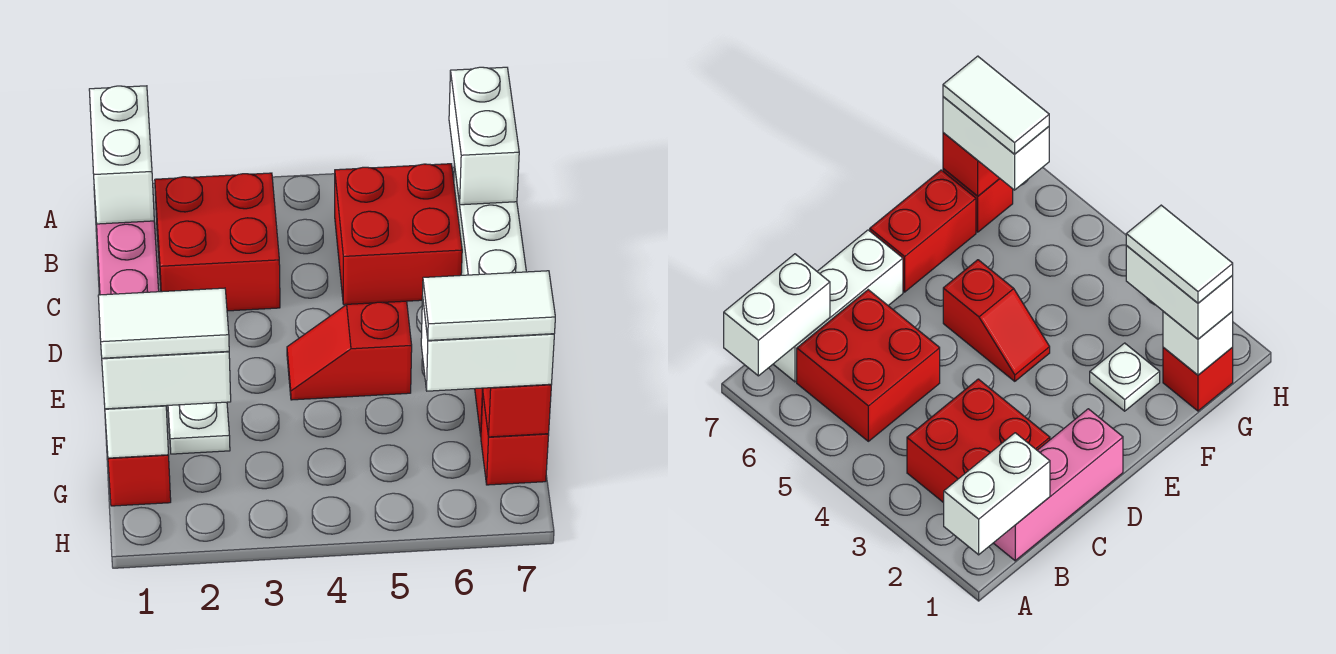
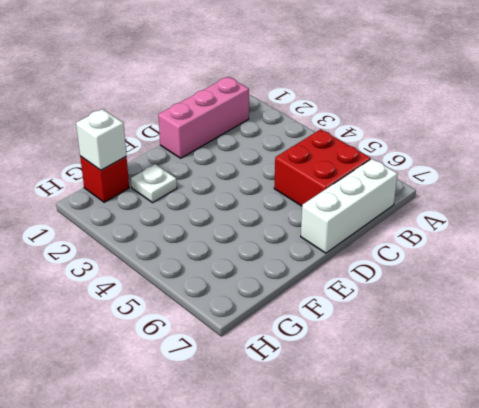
none -> red brick B2:C3 level 1
none -> red slope E4:E5 level 1 top 5
none -> red brick E7:F7 level 1

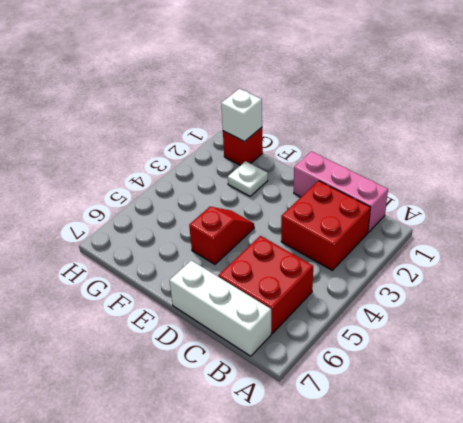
none -> red brick E7:F7 level 1
none -> red brick G7 level 1
none -> white brick A1:B1 level 2

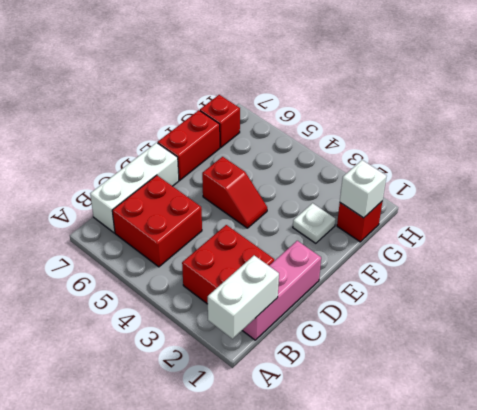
none -> white brick A7:B7 level 2
none -> red brick G7 level 2
none -> white brick G1:G2 level 3

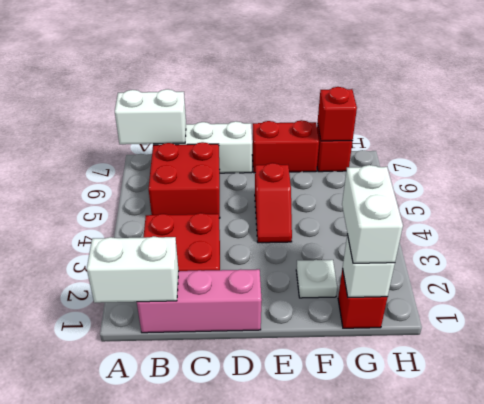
none -> white brick G6:G7 level 3
none -> white tile G1:G2 level 4
none -> white tile G6:G7 level 4

